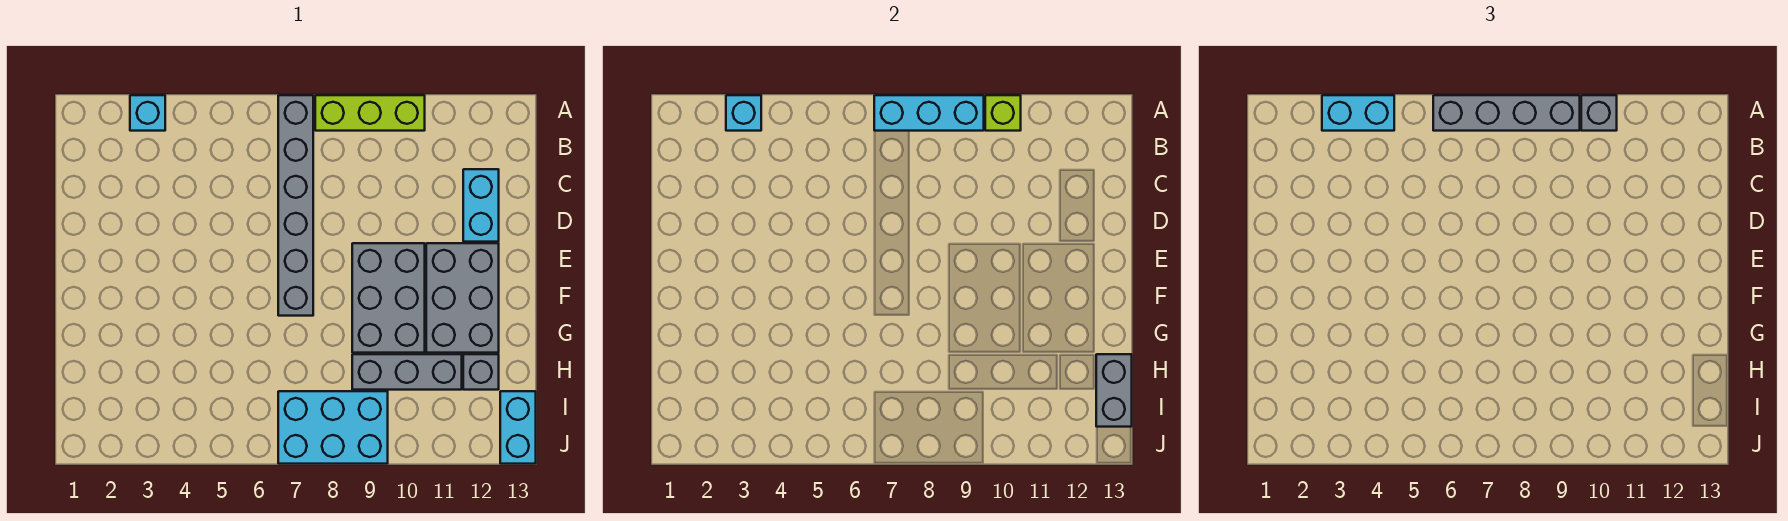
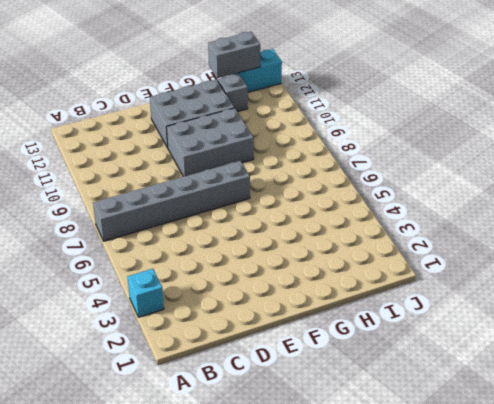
none -> lime brick A8:A10 level 1
none -> cyan brick C12:D12 level 1
none -> grey brick H9:H11 level 1

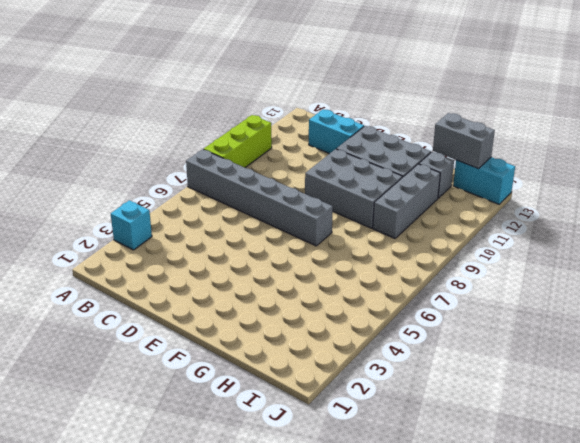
none -> cyan brick I7:J9 level 1
none -> cyan brick A3 level 2
none -> cyan brick A7:A9 level 2

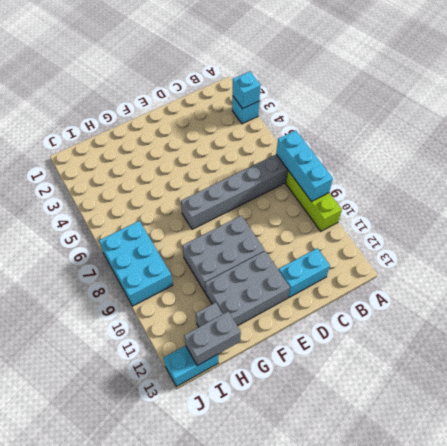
none -> grey brick H9:H11 level 1
none -> lime brick A10 level 2
none -> cyan brick A3:A4 level 3

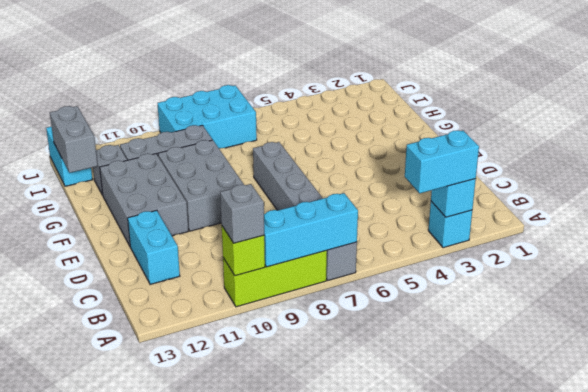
none -> grey brick A6:A9 level 3

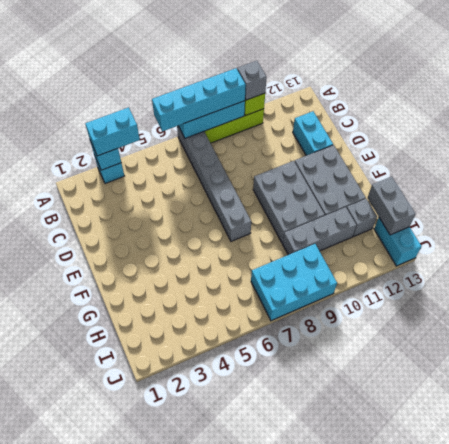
cyan brick A6:A9 level 3 -> grey brick A6:A9 level 3

